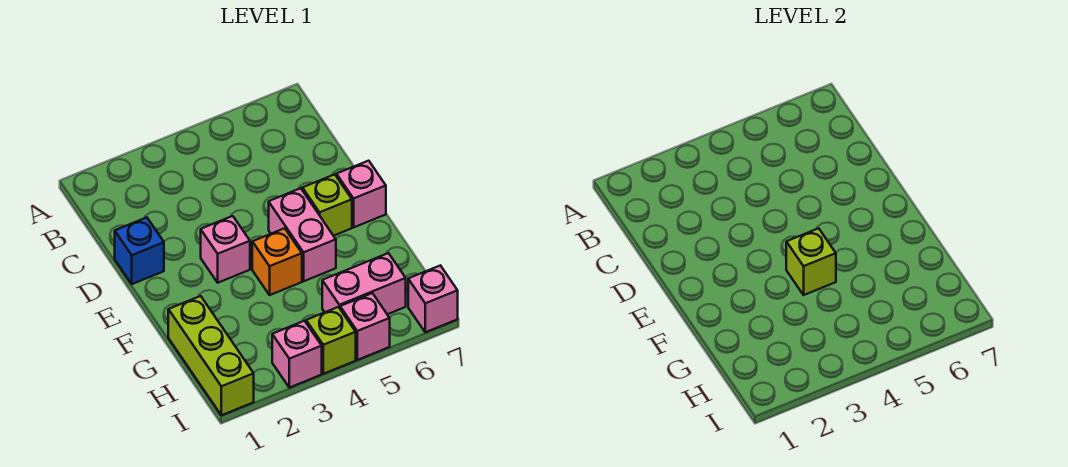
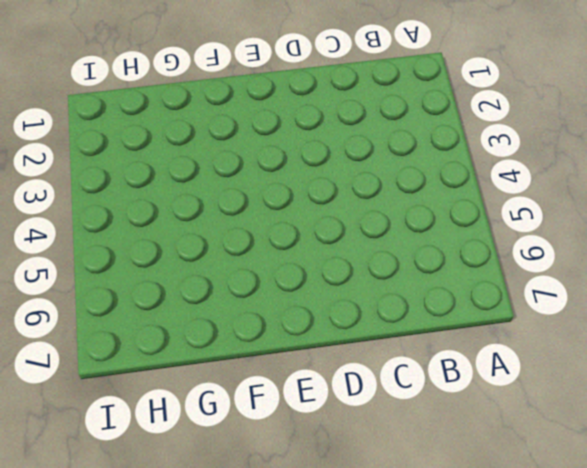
none -> blue brick D1 level 1
none -> pink brick E3 level 1
none -> pink brick E5:F5 level 1

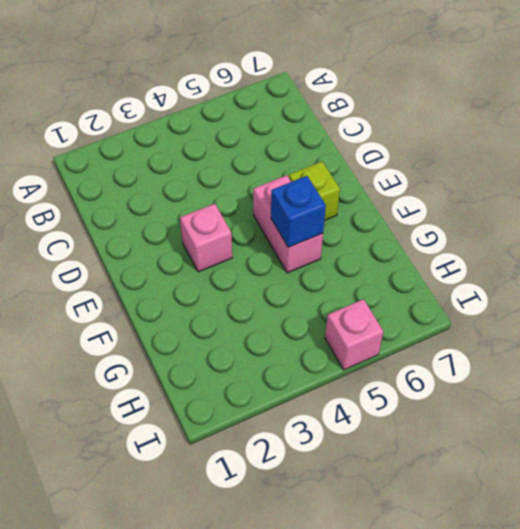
blue brick F5 level 2 -> blue brick D1 level 1
none -> pink brick E7 level 1
none -> orange brick F4 level 1
none -> lime brick G1:I1 level 1

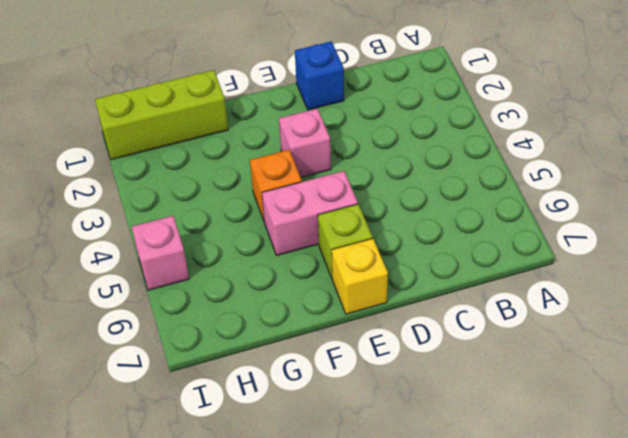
yellow brick E7 level 1 -> pink brick E7 level 1
none -> pink brick H5:H6 level 1
none -> pink brick I3 level 1
none -> lime brick I4 level 1

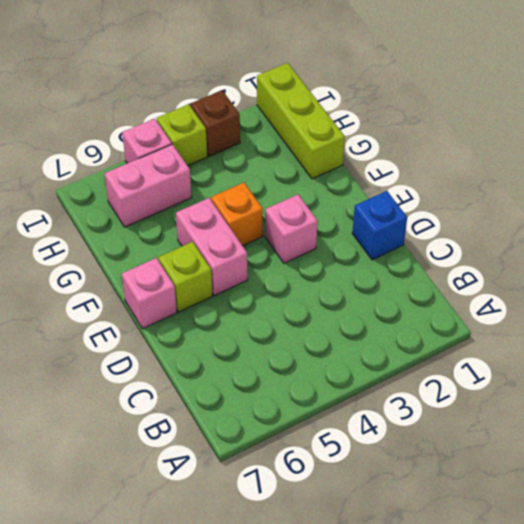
brown brick I3 level 1 -> pink brick I3 level 1
none -> pink brick I7 level 1
none -> lime brick F4 level 2

